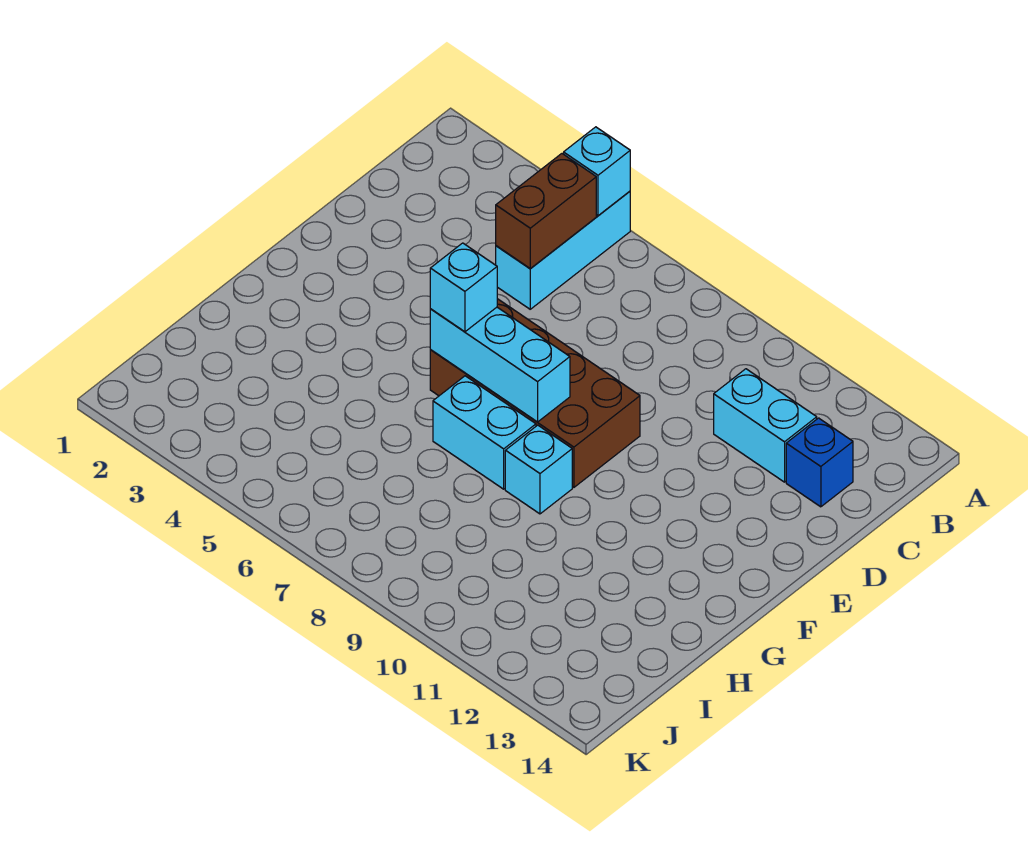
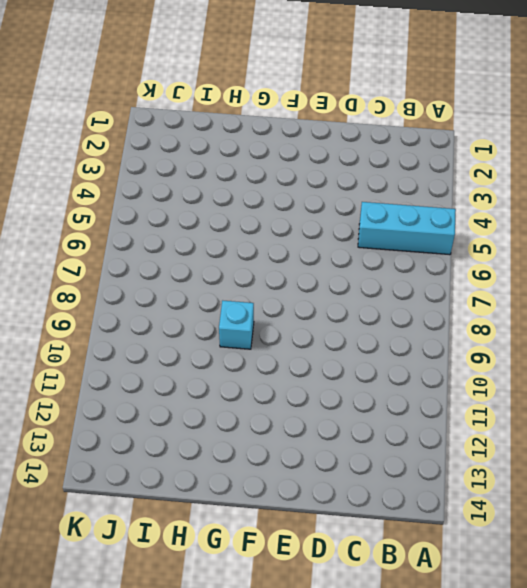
none -> cyan brick C11:C12 level 1
none -> blue brick C13 level 1

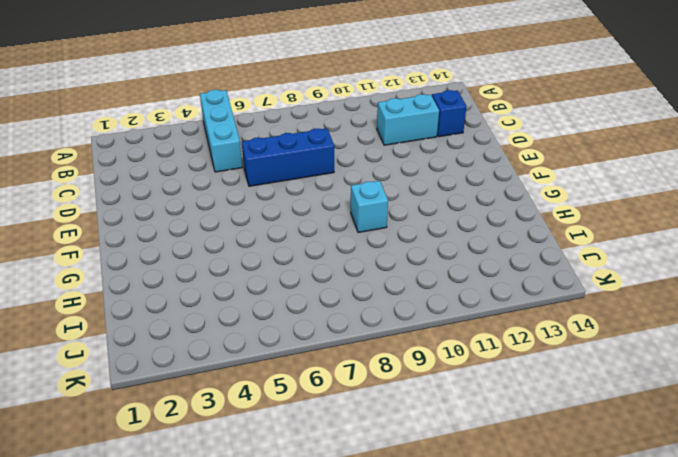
blue brick D6:D8 level 1 -> none
none -> brown brick E6:F9 level 1
none -> cyan brick G7:G8 level 1

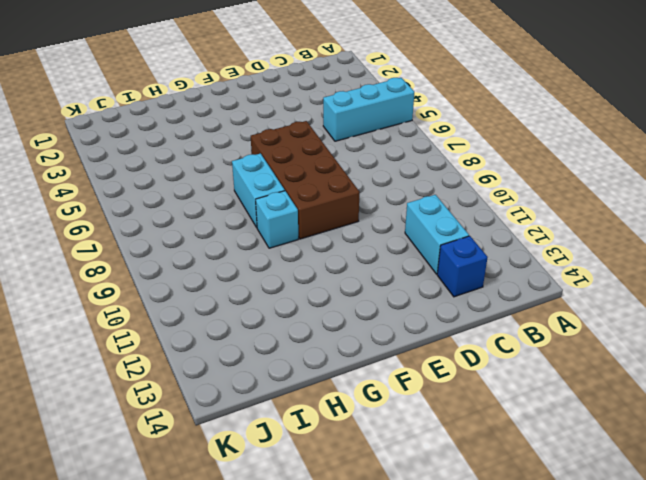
none -> cyan brick A5 level 2
none -> brown brick B5:C5 level 2

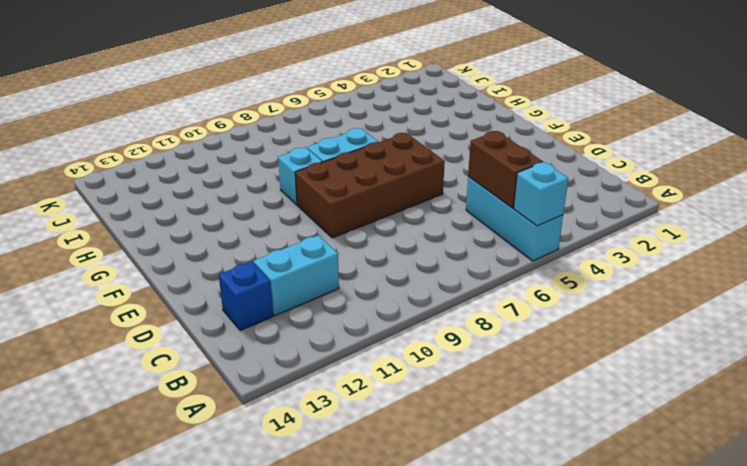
none -> cyan brick F6:F8 level 2
none -> cyan brick F6 level 3

